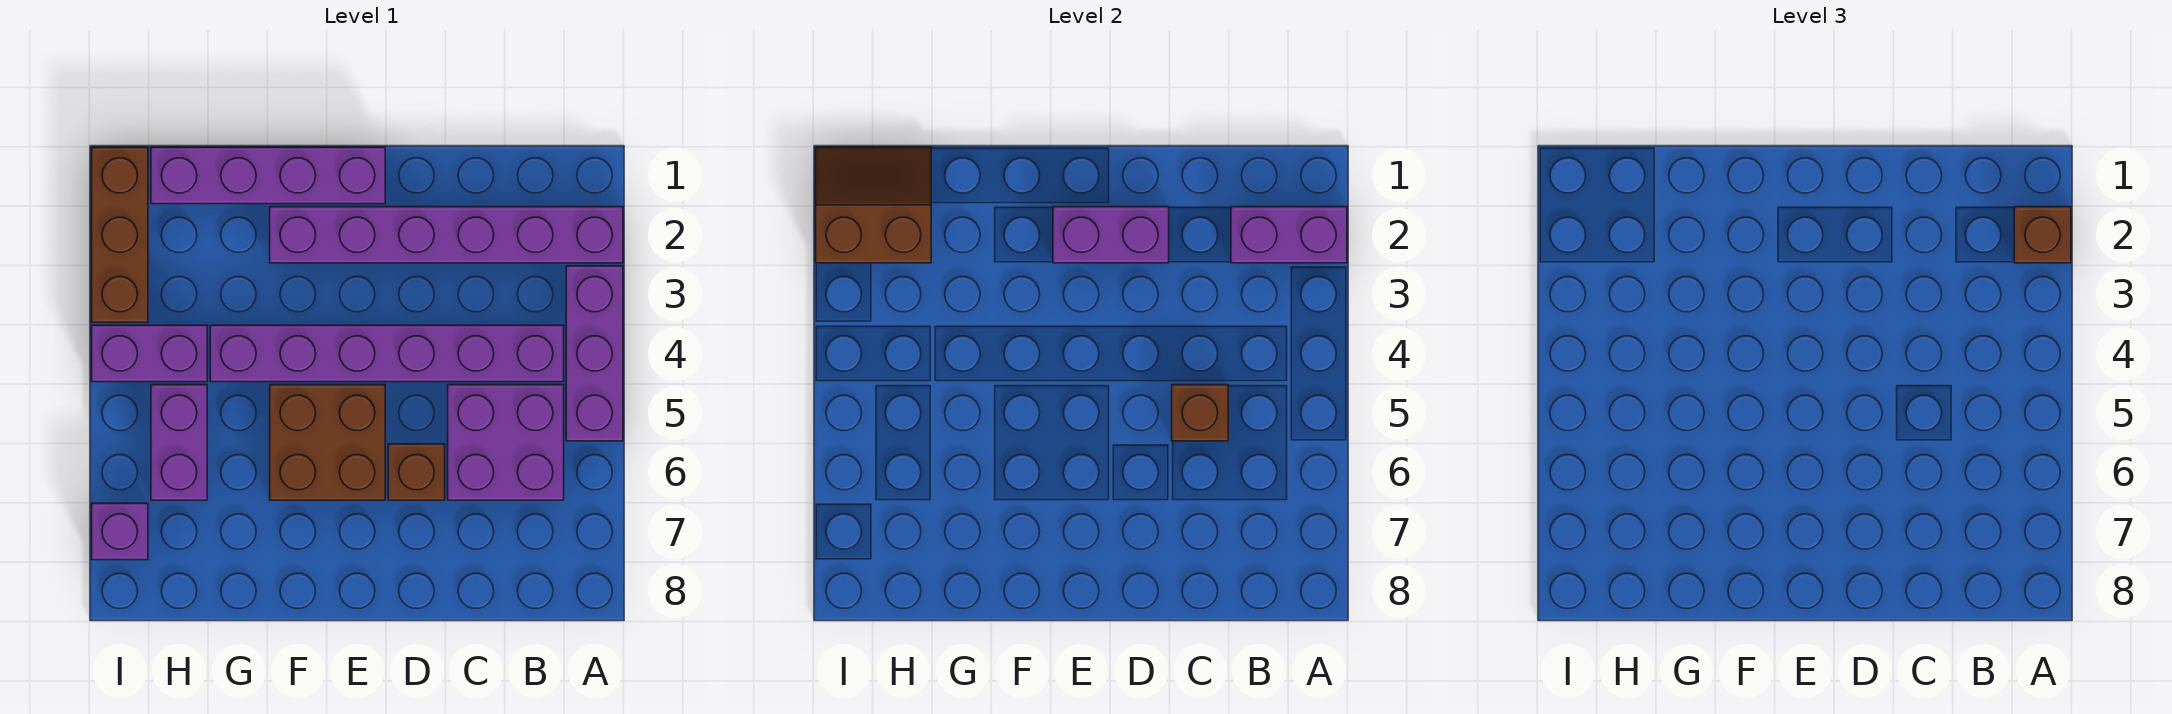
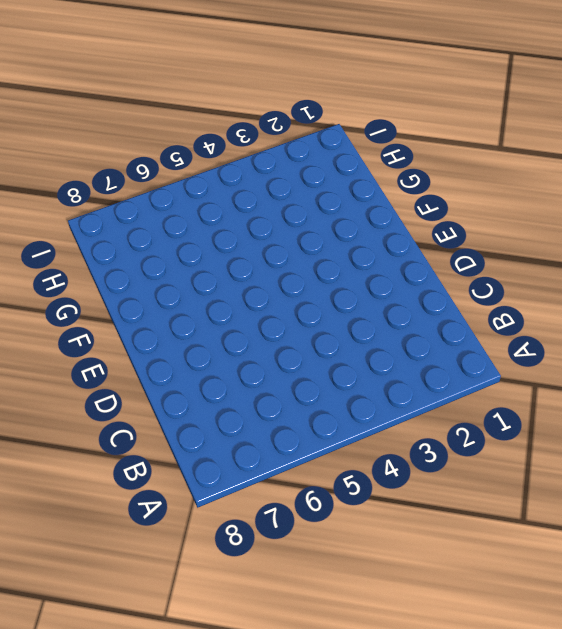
none -> purple brick A2:F2 level 1
none -> purple brick A3:A5 level 1
none -> purple brick B4:G4 level 1

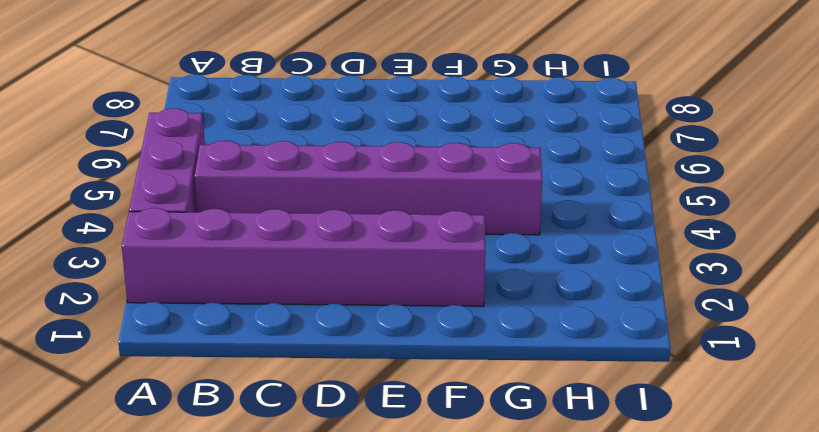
none -> purple brick B5:C6 level 1
none -> brown brick D6 level 1
none -> purple brick E1:H1 level 1

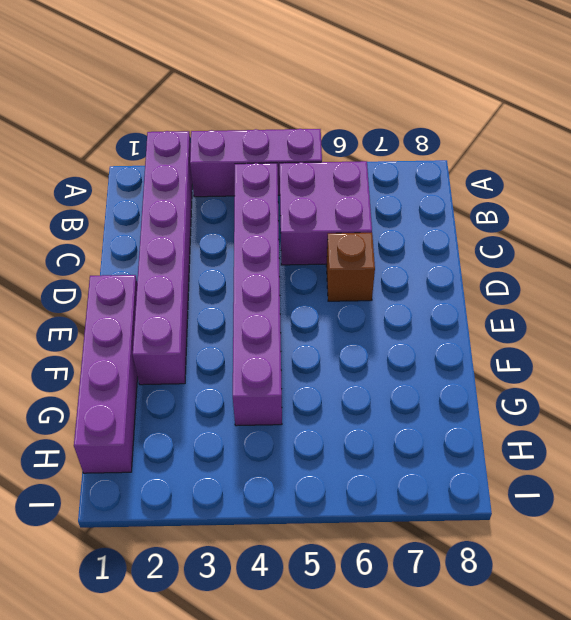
none -> brown brick E5:F6 level 1
none -> purple brick H4:I4 level 1
none -> purple brick H5:H6 level 1

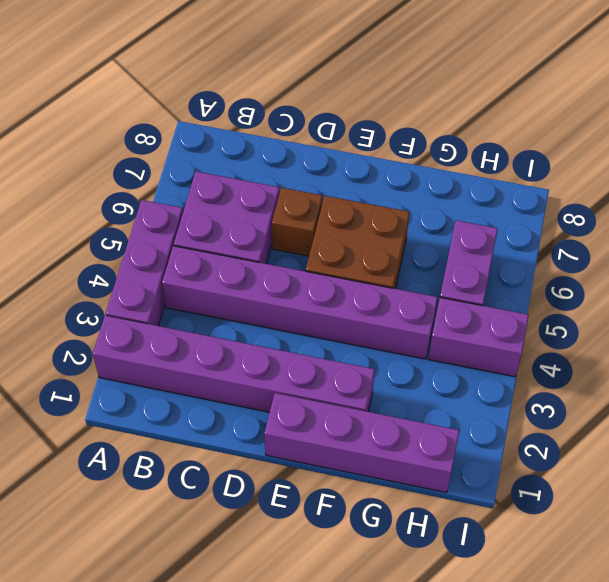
none -> brown brick I1:I3 level 1
none -> purple brick I7 level 1
none -> purple brick A2:B2 level 2

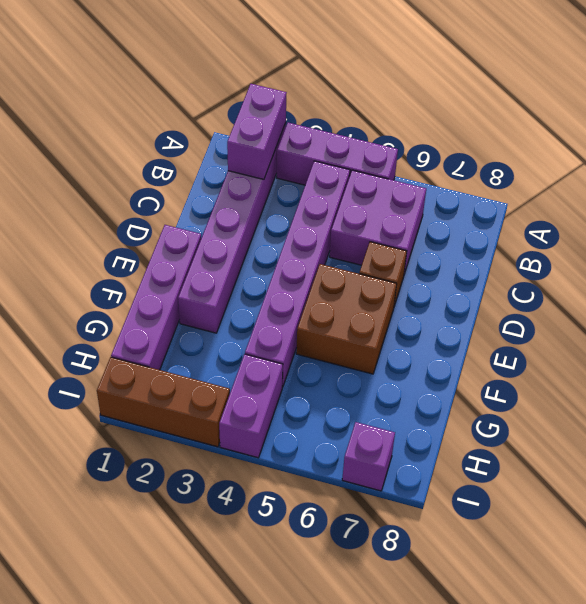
none -> purple brick H5:H6 level 1
none -> brown brick C5 level 2
none -> purple brick D2:E2 level 2

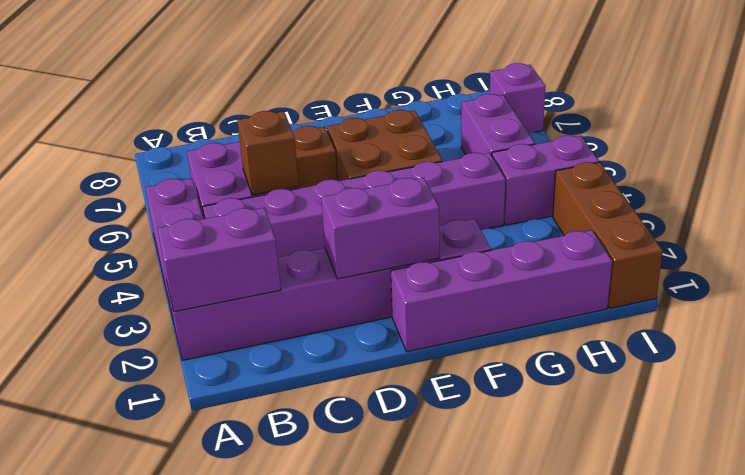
none -> brown slope H1:I2 level 2 top 2
none -> brown brick A2 level 3

